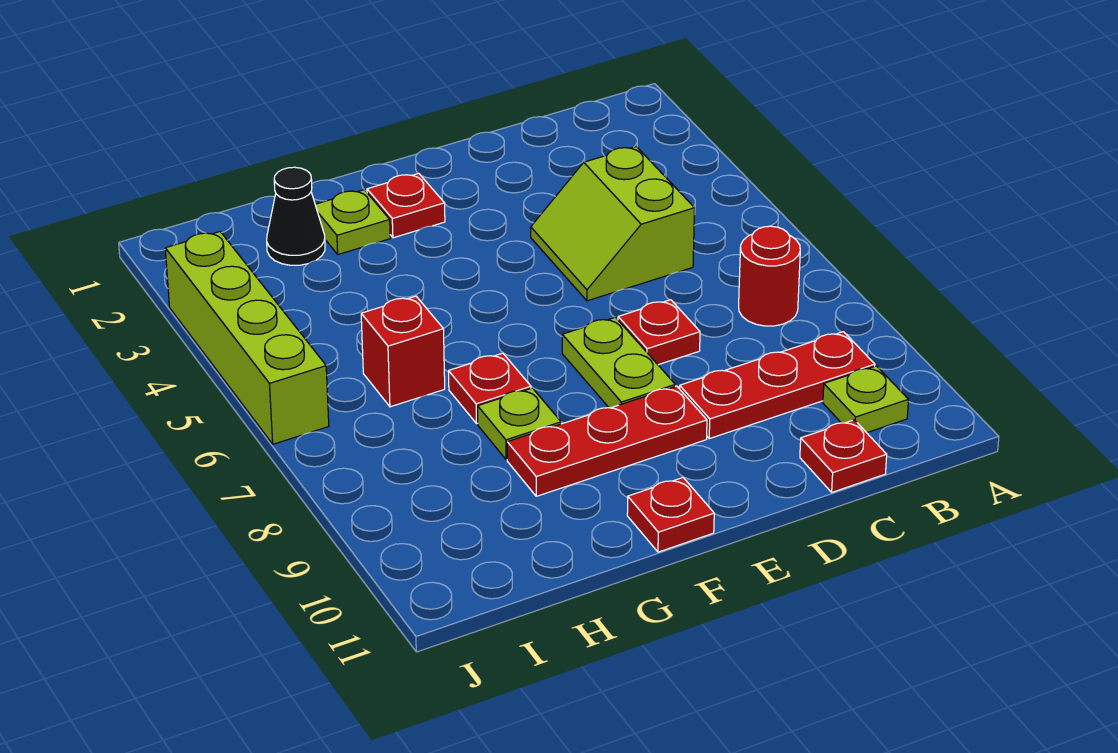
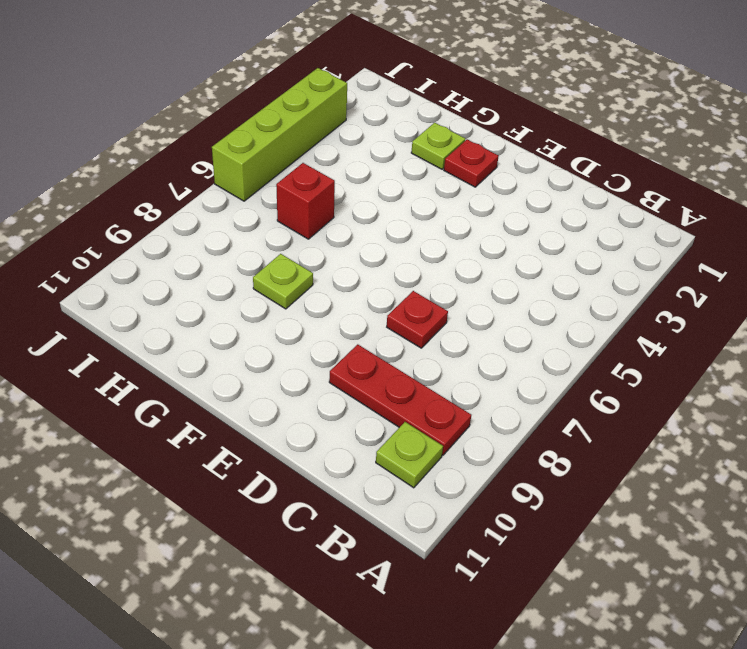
none -> red round brick B7 level 1
none -> lime slope C4:D5 level 1 top C
none -> red plate C11 level 1

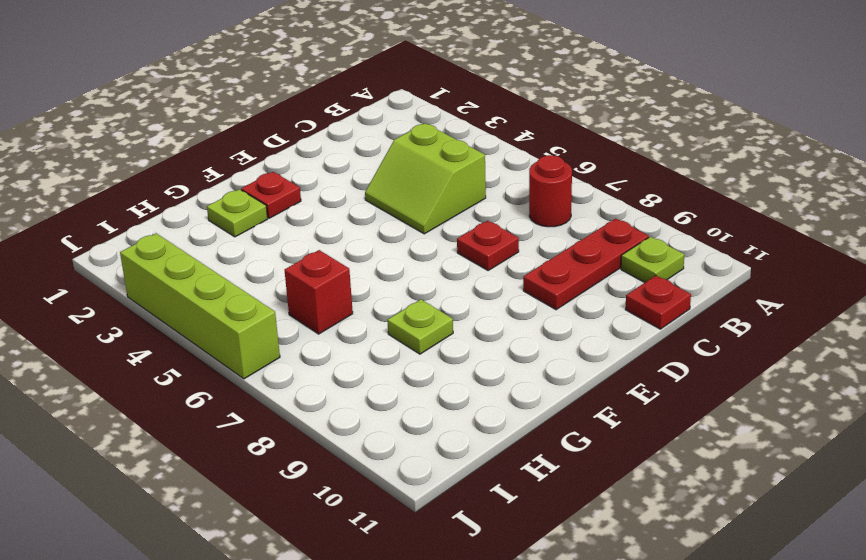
none -> lime plate E7:E8 level 1
none -> red plate E9:G9 level 1
none -> red plate F11 level 1

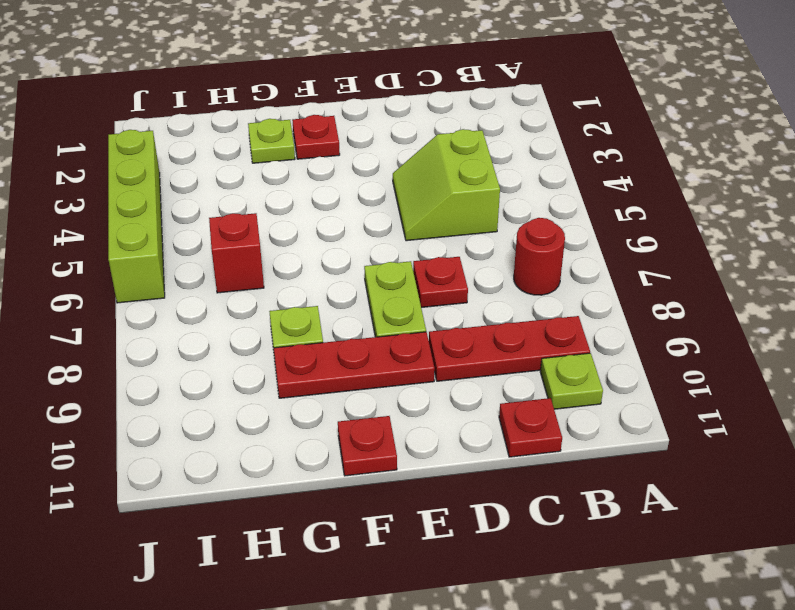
none -> red plate G7 level 1
none -> black cone H2 level 1

